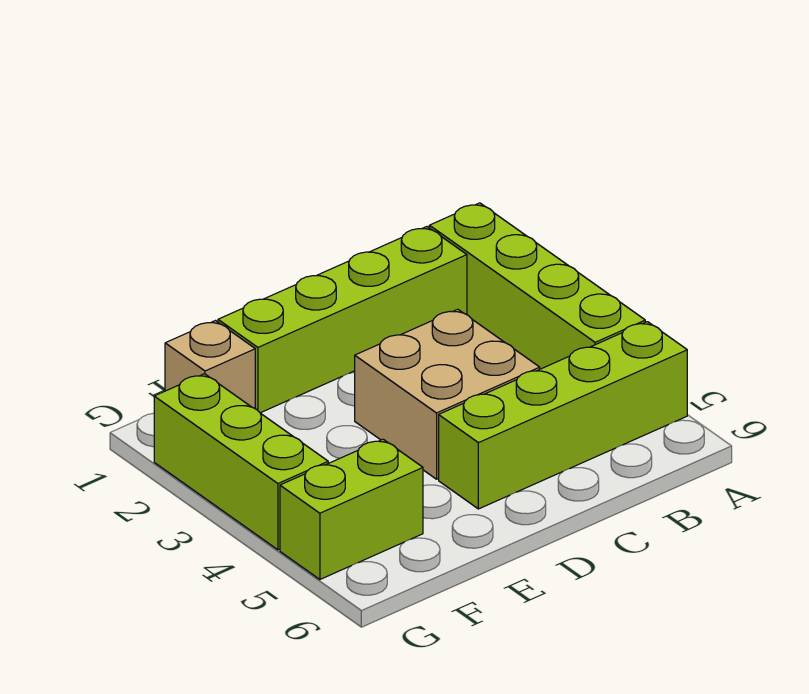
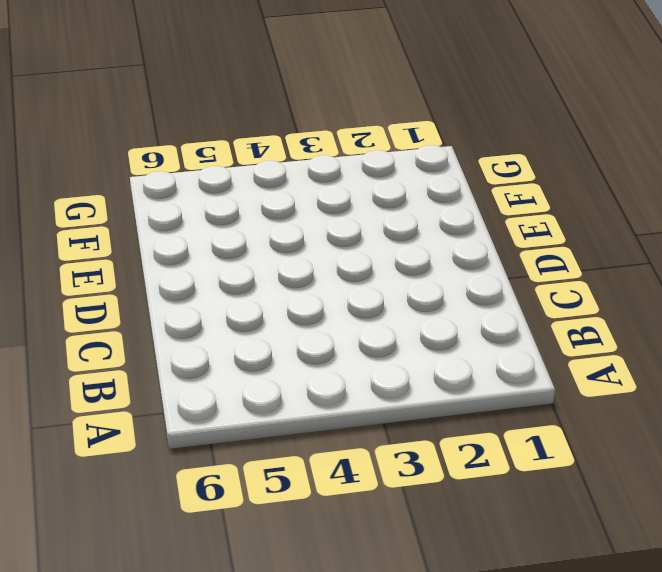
none -> lime brick A1:A4 level 1
none -> lime brick A5:D5 level 1

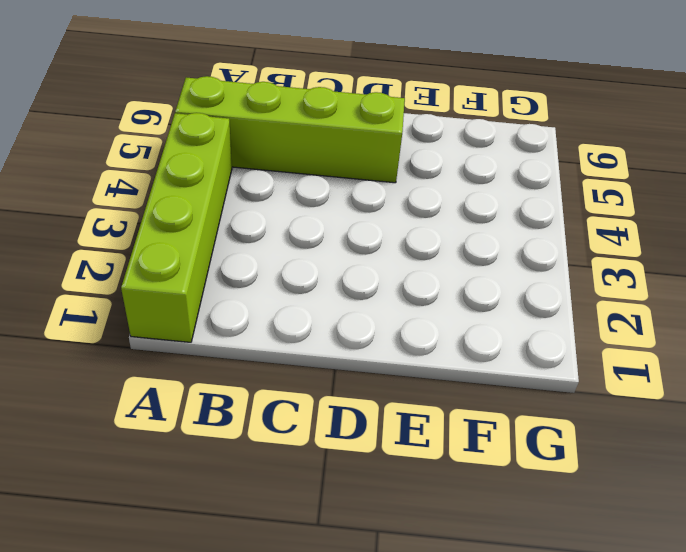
none -> lime brick B1:E1 level 1
none -> tan brick C3:D4 level 1

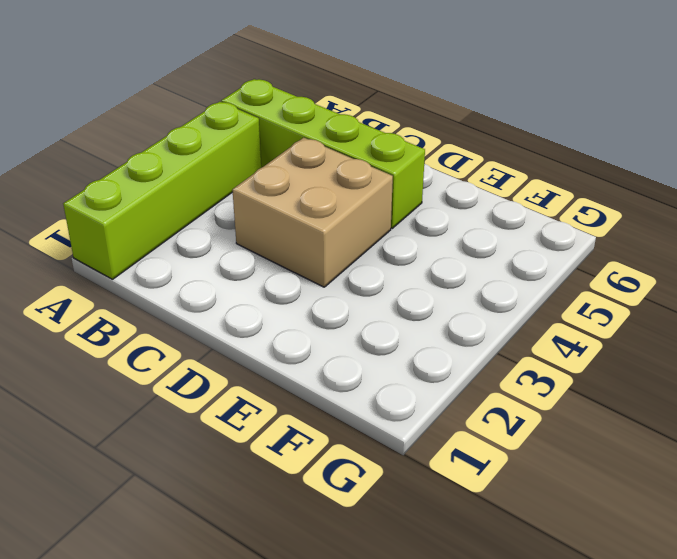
none -> lime brick B1:E1 level 1
none -> tan brick F1 level 1

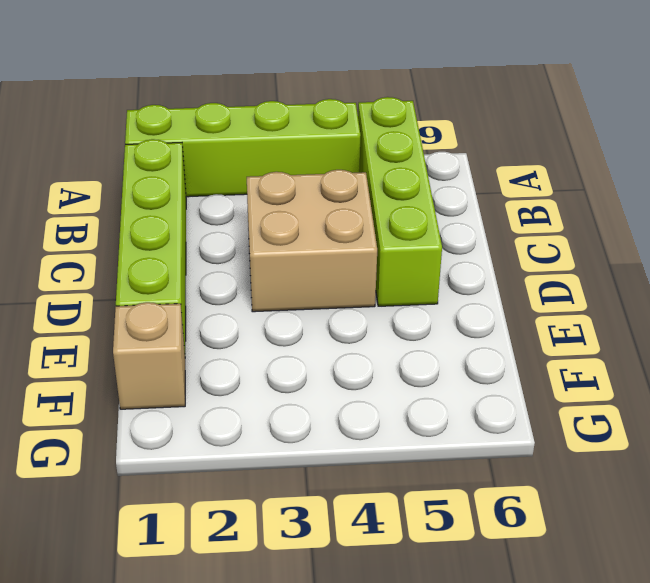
none -> lime brick F5:G5 level 1
none -> lime brick G2:G4 level 1

